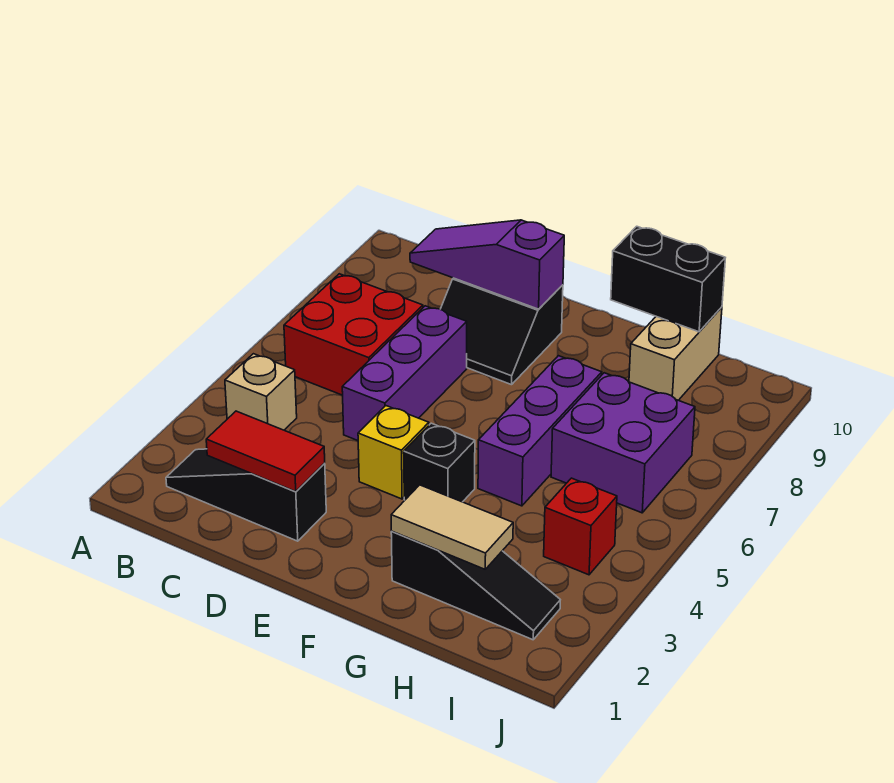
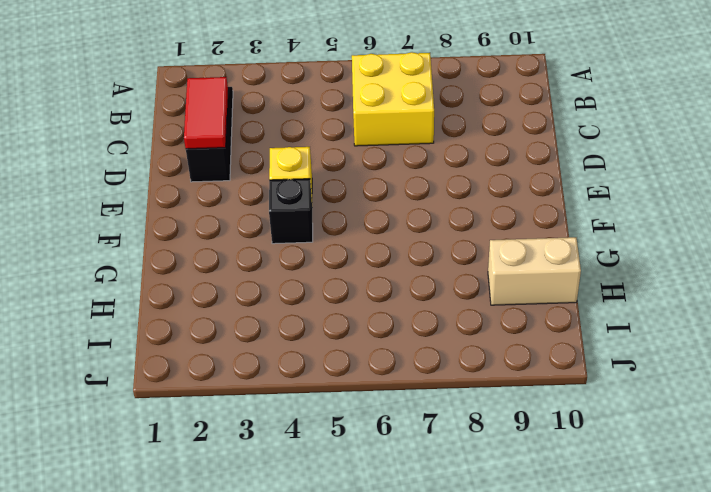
yellow brick B6:C7 level 1 -> red brick B6:C7 level 1
none -> tan brick B4 level 1
none -> purple brick D5:D7 level 1
none -> black slope D8:E9 level 1 top 9

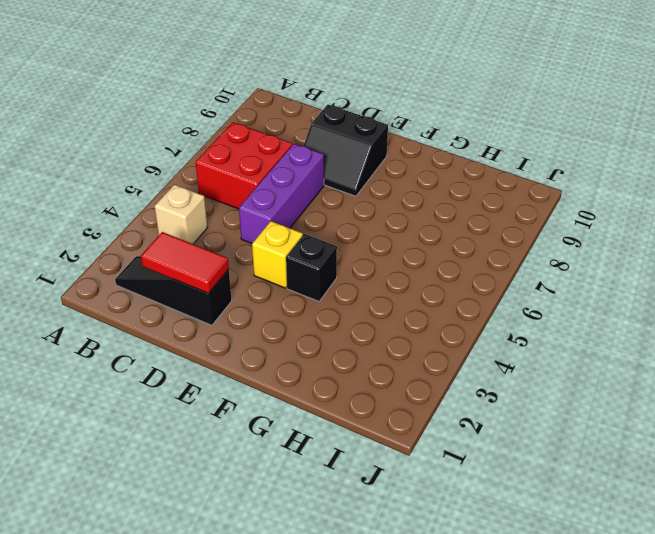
none -> black slope G2:I2 level 1 top G
none -> purple brick G5:G7 level 1
none -> purple brick H6:I7 level 1

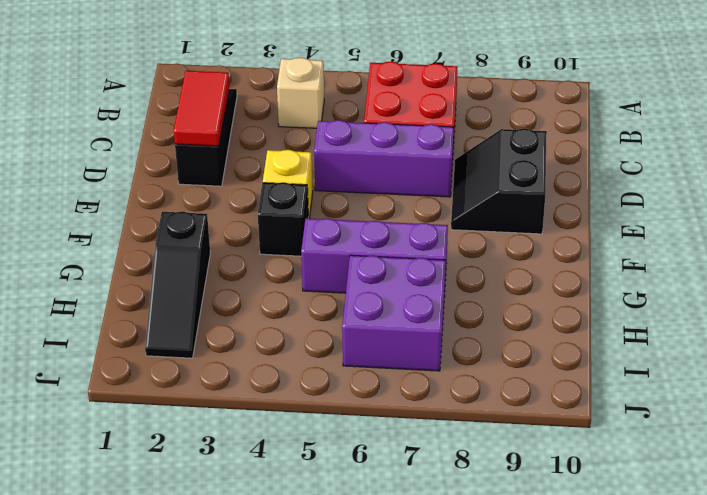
none -> tan brick H9:H10 level 1
none -> red brick I4 level 1
none -> purple slope C9:E9 level 2 top E

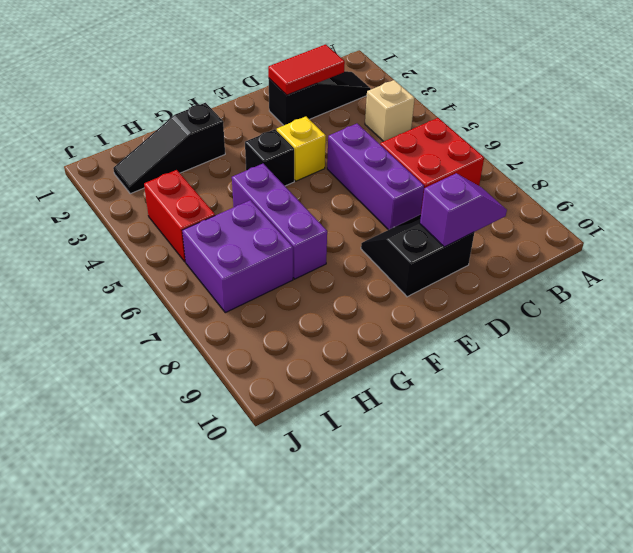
purple slope C9:D9 level 2 top D -> purple slope C9:E9 level 2 top E
red brick I4:I5 level 1 -> red brick I4 level 1
none -> tan brick H9:H10 level 1
none -> tan tile G2:H2 level 2
none -> black brick G10:H10 level 2

